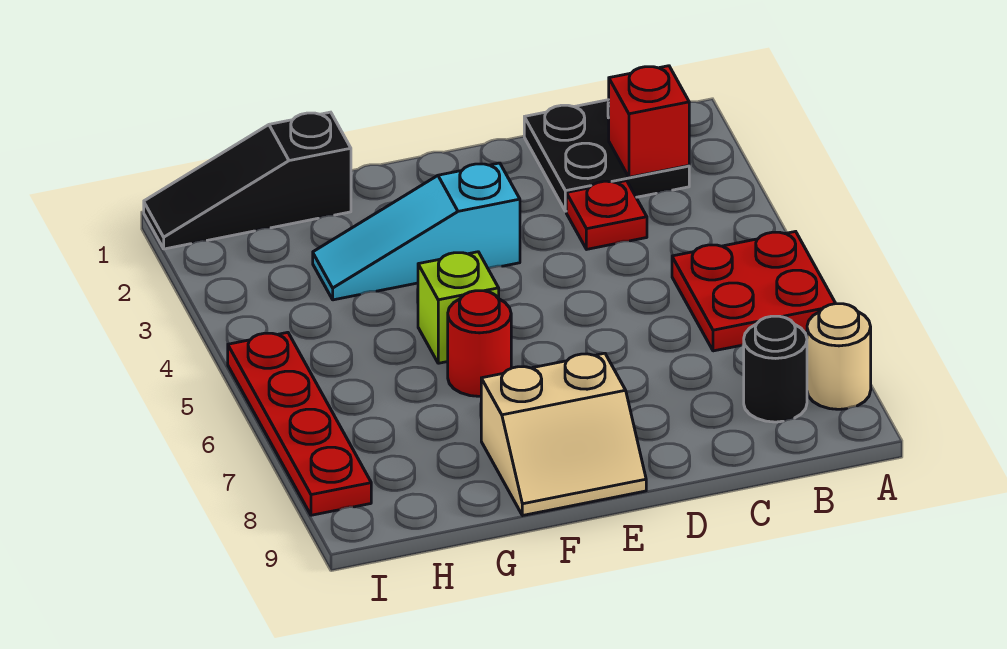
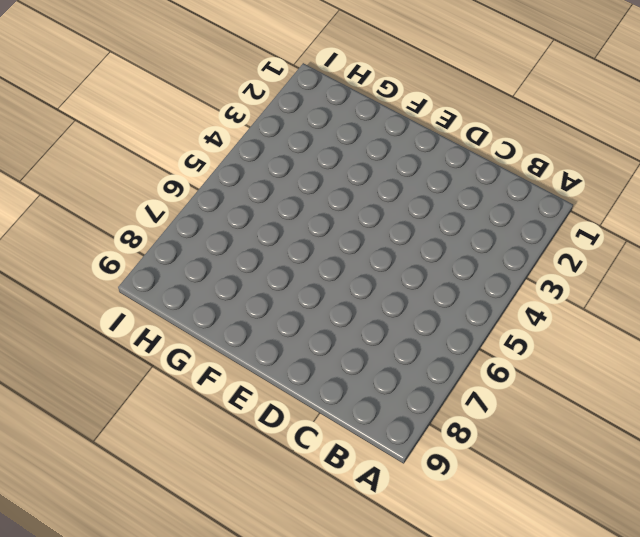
none -> red plate A5:B6 level 1
none -> tan round brick A8 level 1
none -> black plate B1:C2 level 1

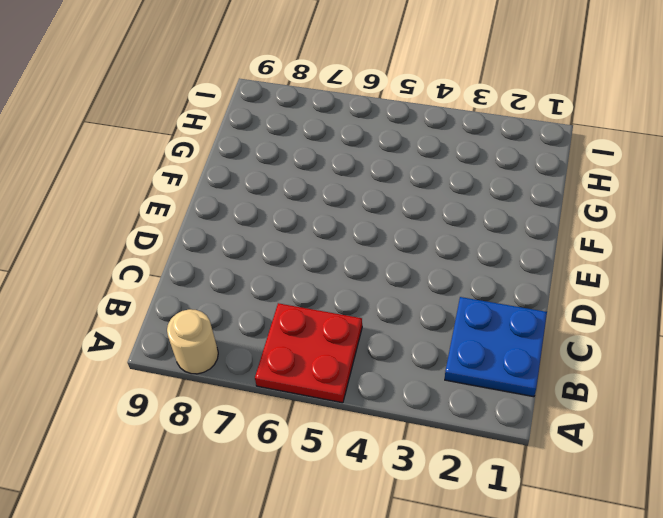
blue plate B1:C2 level 1 -> black plate B1:C2 level 1
none -> black round brick B8 level 1
none -> red plate C3 level 1
none -> cyan slope E3:G3 level 1 top E

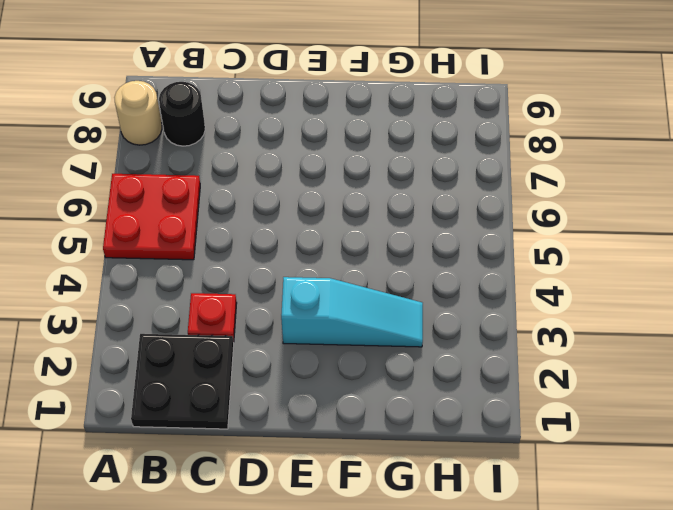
none -> tan slope E8:F9 level 1 top 8
none -> lime brick F5 level 1
none -> red round brick F6 level 1

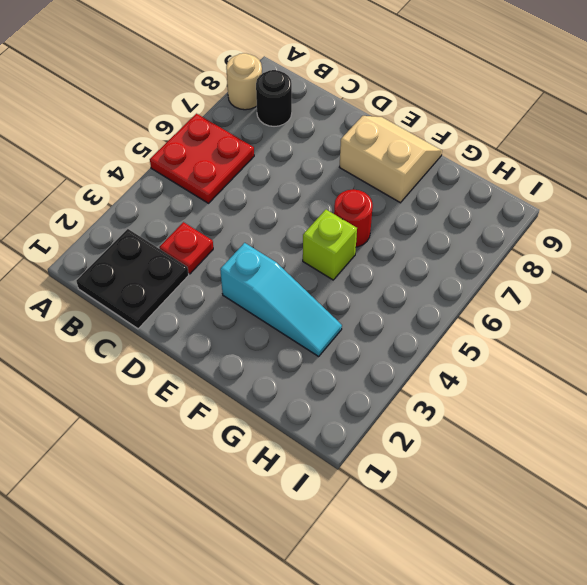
none -> black slope G1:I1 level 1 top G
none -> red plate I5:I8 level 1
none -> red brick B2 level 2

